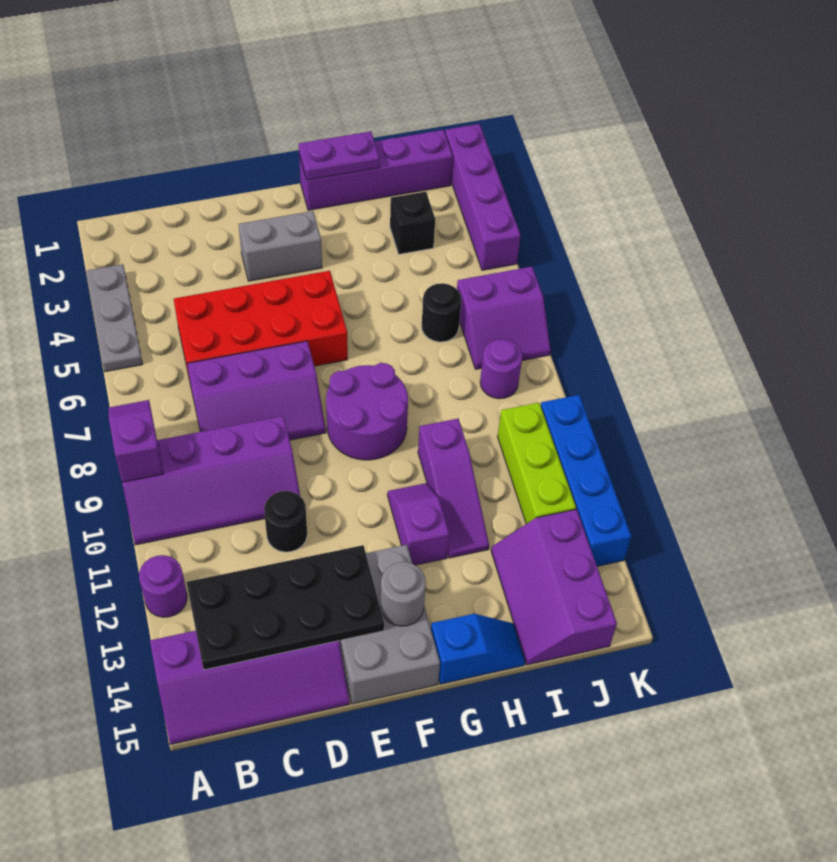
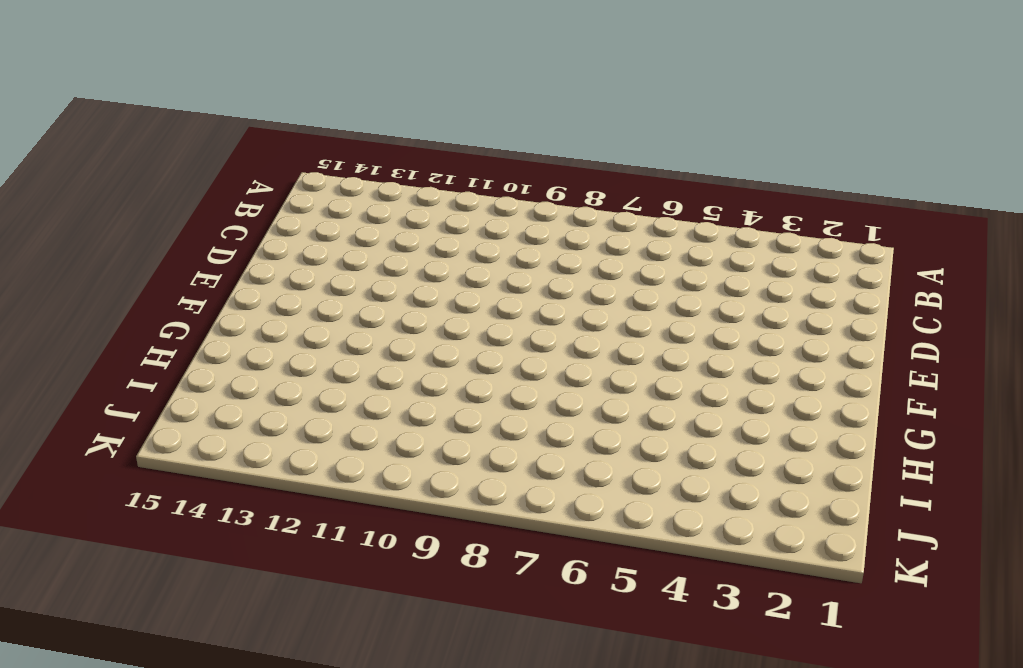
none -> grey plate A3:A5 level 1
none -> purple slope A9:D10 level 1 top 9
none -> purple round brick A12 level 1

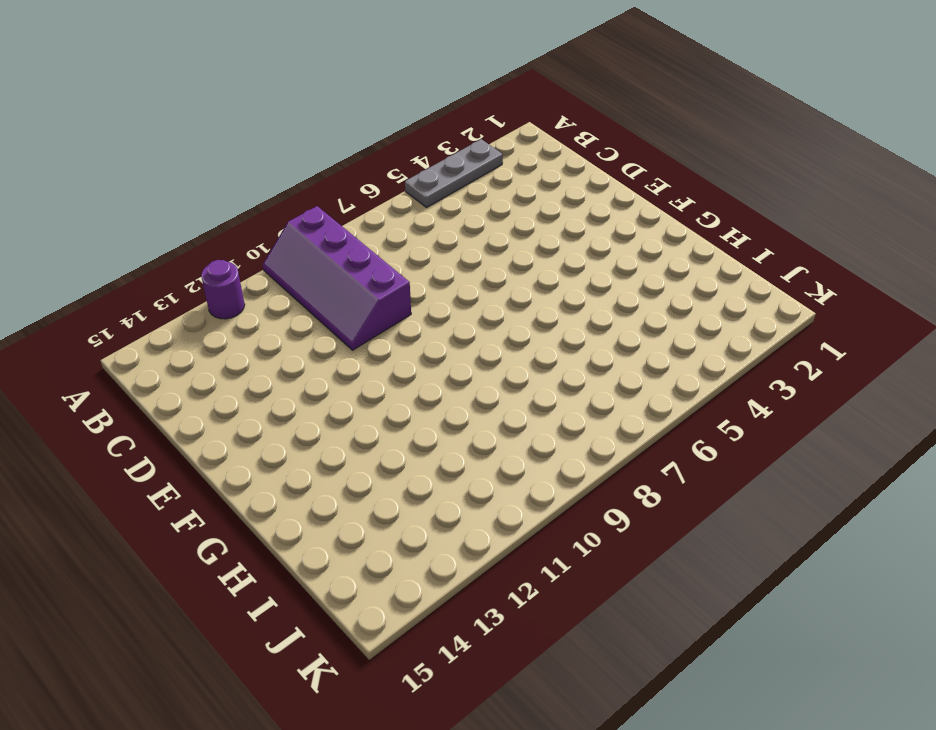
none -> purple slope A14:D15 level 1 top 14
none -> red brick C5:F6 level 1
none -> purple slope C7:E8 level 1 top 7

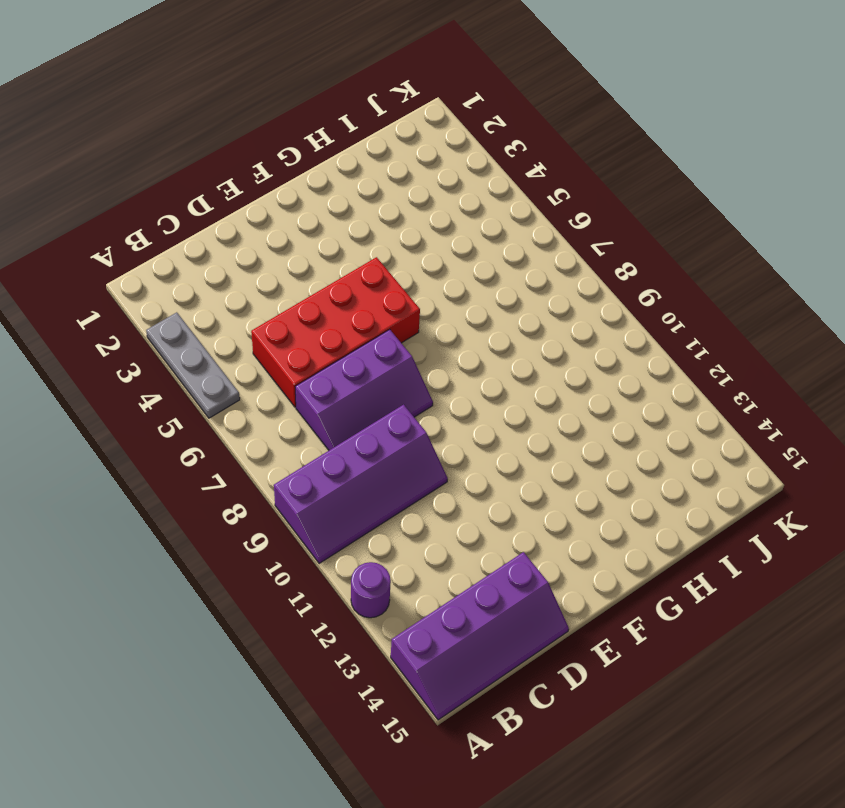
none -> black round brick D11 level 1
none -> grey brick E3:F3 level 1
none -> grey brick E13:F15 level 1

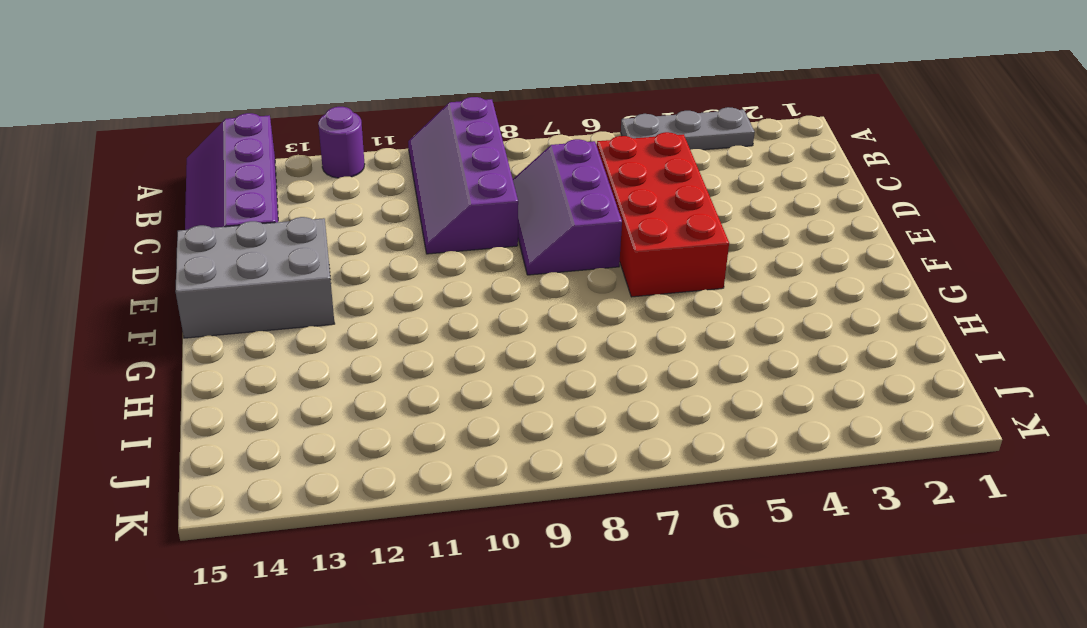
none -> black round brick D11 level 1
none -> grey brick E3:F3 level 1
none -> purple round brick F8:G9 level 1

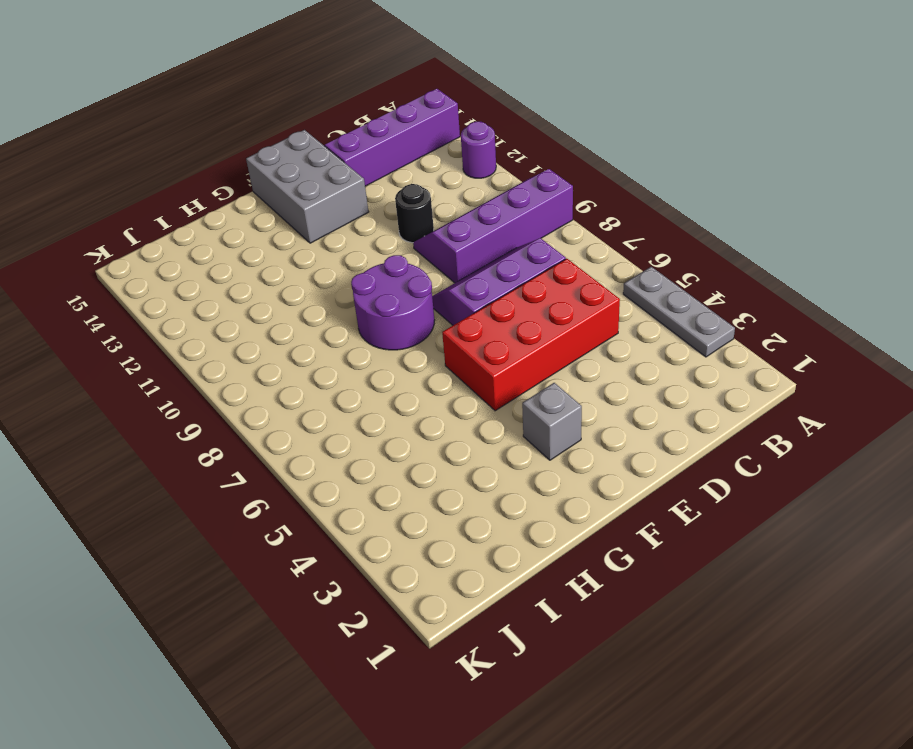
grey brick F3 level 1 -> grey brick E3:F3 level 1
none -> purple brick G1:J1 level 1
none -> purple slope G11:G12 level 1 top 12
none -> blue slope G15:H15 level 1 top G

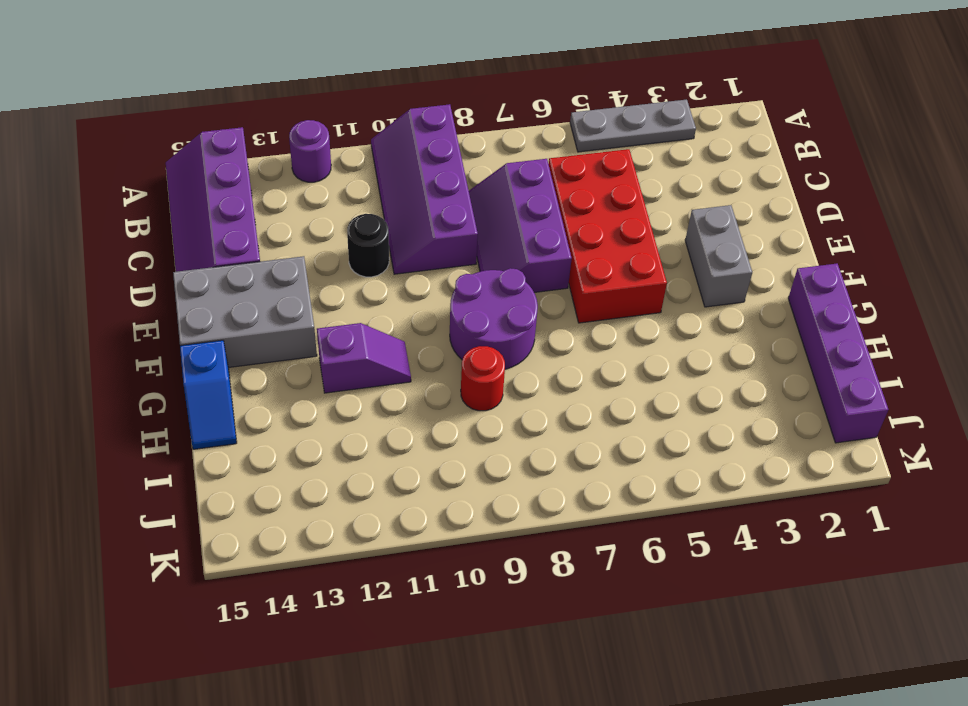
red round brick H9 level 1 -> none
none -> purple slope H10:H12 level 1 top 10
none -> black brick I3 level 1
none -> black round brick I6 level 1

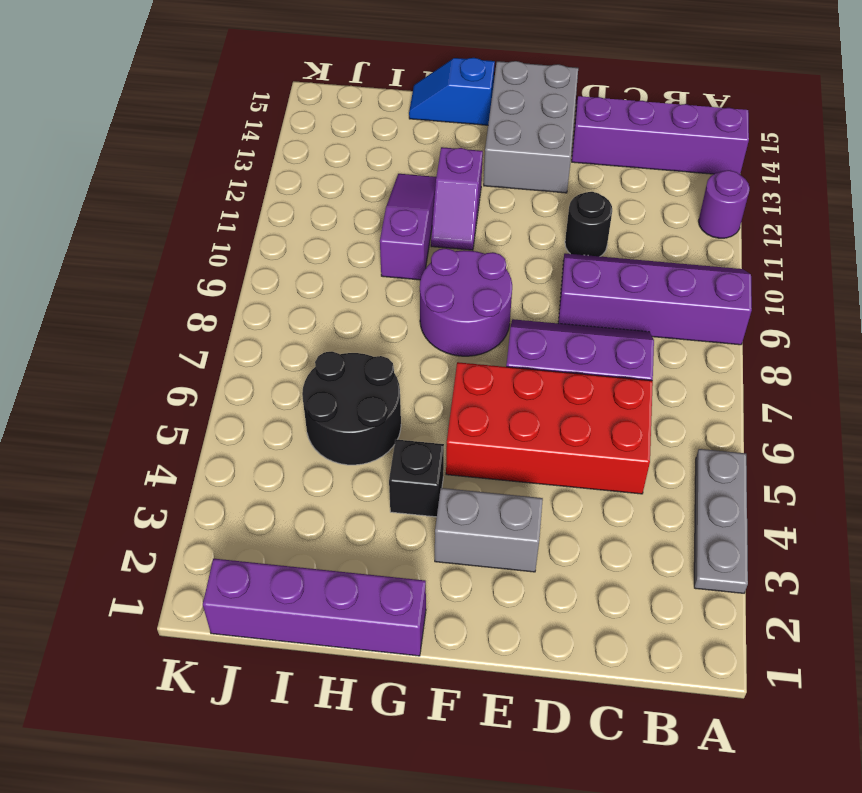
black brick G4 level 1 -> black brick I3 level 1
black round brick H5:I6 level 1 -> black round brick I6 level 1
none -> purple slope I13:J15 level 1 top J
none -> purple slope J6:K7 level 1 top 6
none -> purple round brick J8 level 1

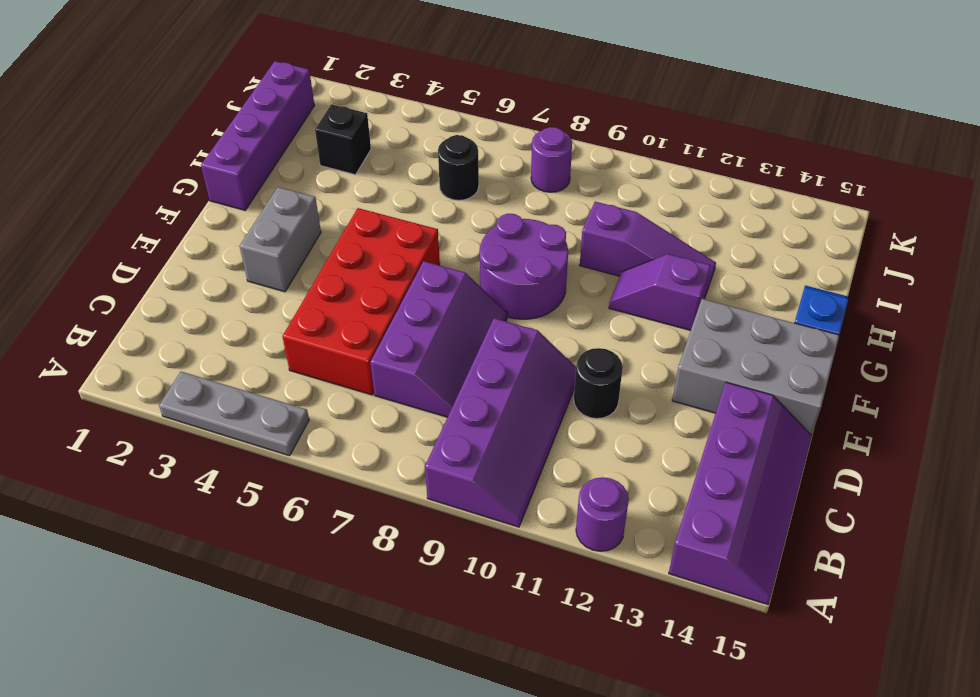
none -> purple slope I13:J15 level 1 top J
none -> purple slope J6:K7 level 1 top 6
none -> lime brick J10:J12 level 1

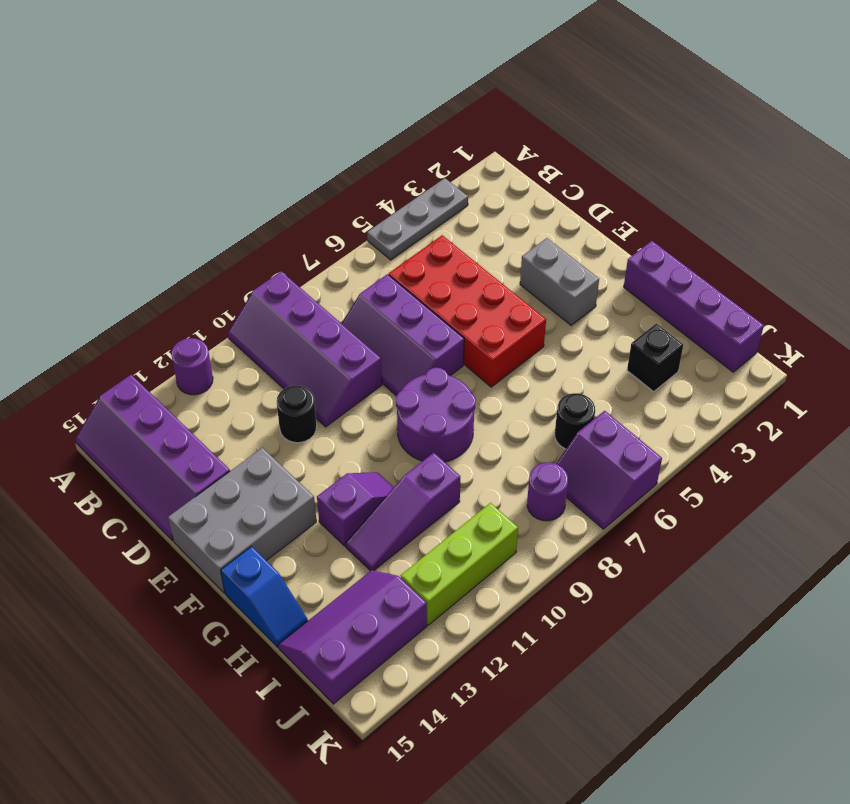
none -> purple brick K1:K4 level 1
none -> blue brick K10:K13 level 1
none -> purple slope A8:A9 level 2 top 9

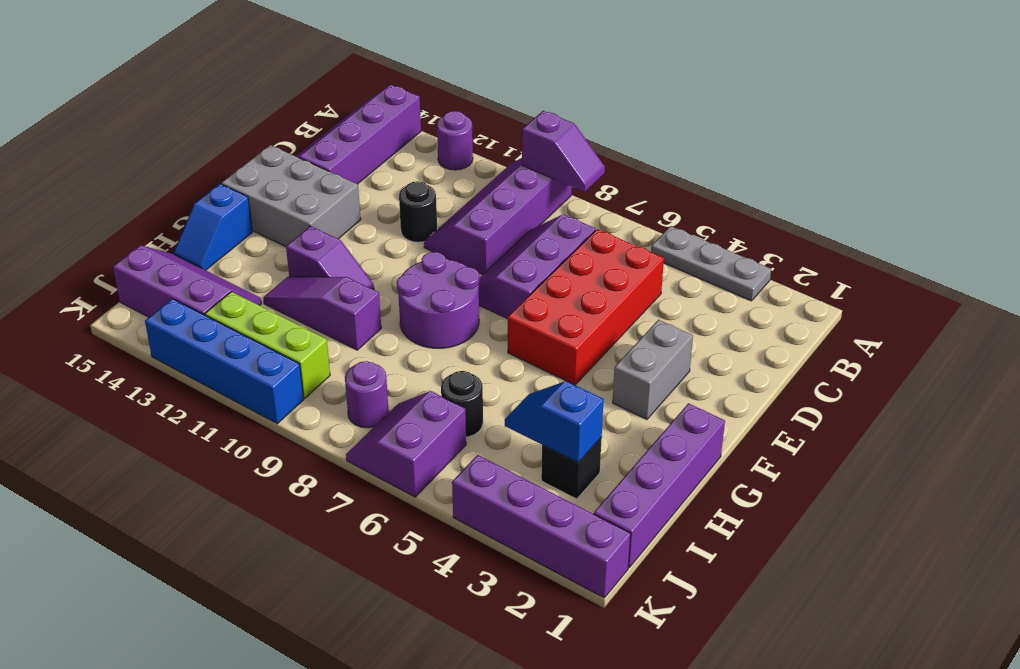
blue slope I3:I4 level 2 top 3 -> none
none -> black plate B13:E14 level 2
none -> grey round brick F14 level 2
none -> purple plate G1:H1 level 2

